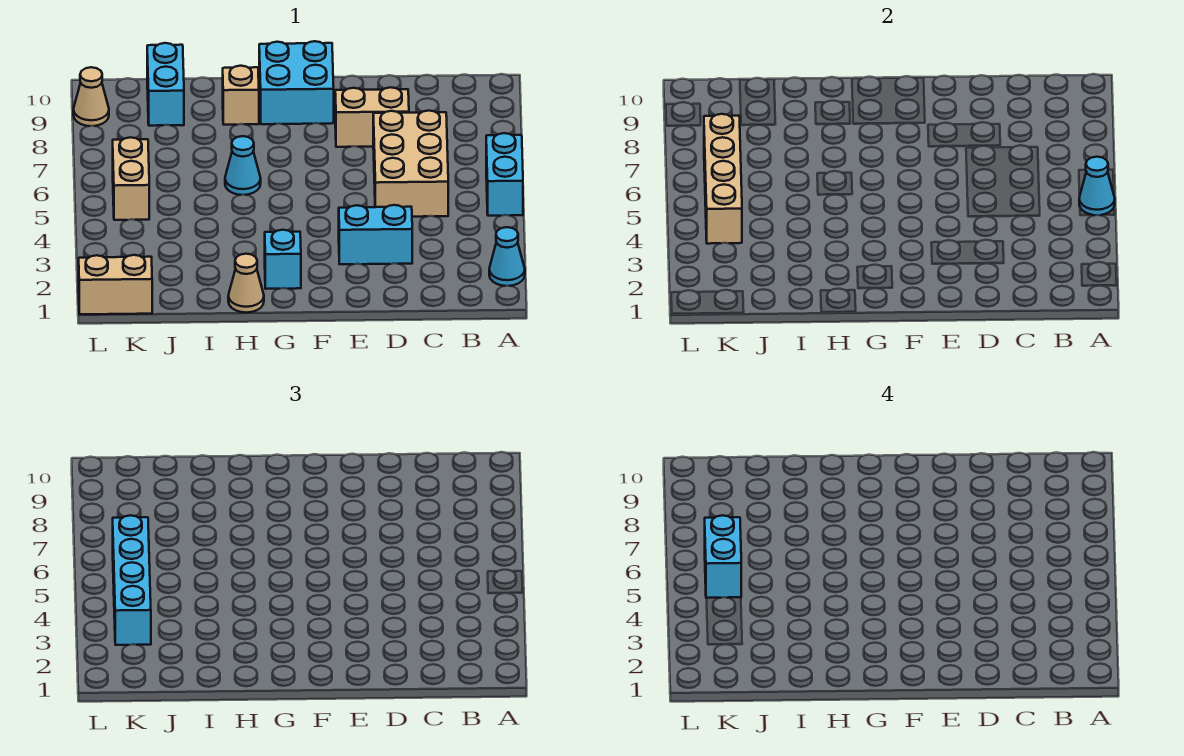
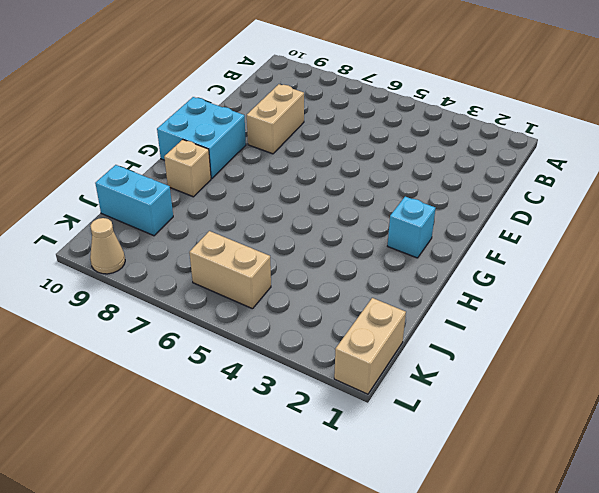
none -> cyan cone A2 level 1
none -> cyan brick A5:A6 level 1
none -> tan brick C5:D7 level 1

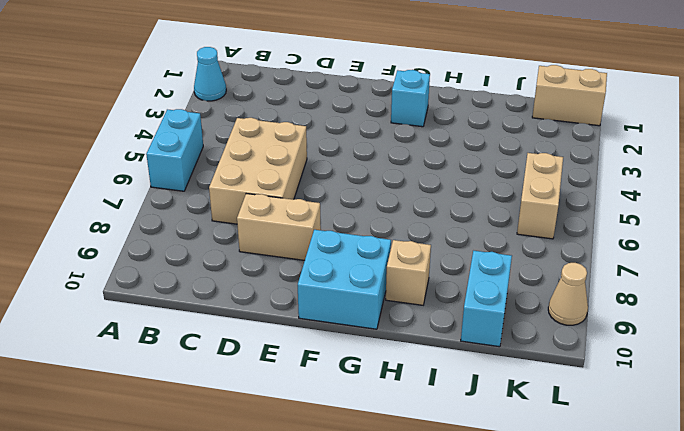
none -> cyan brick D3:E3 level 1
none -> tan cone H1 level 1
none -> cyan cone H6 level 1

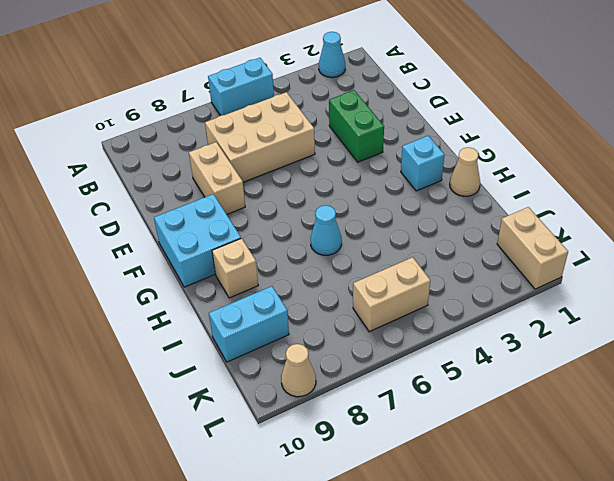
green brick D3:E3 level 1 -> cyan brick D3:E3 level 1
none -> cyan cone A5 level 2
none -> tan brick K4:K7 level 2
none -> cyan brick K3:K6 level 3

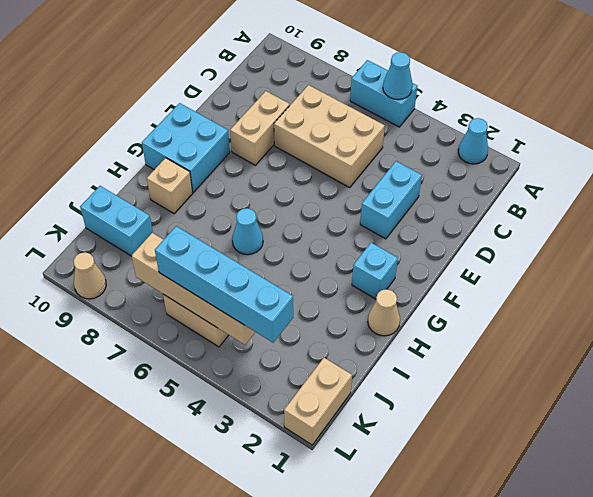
none -> cyan brick K5:K6 level 4

